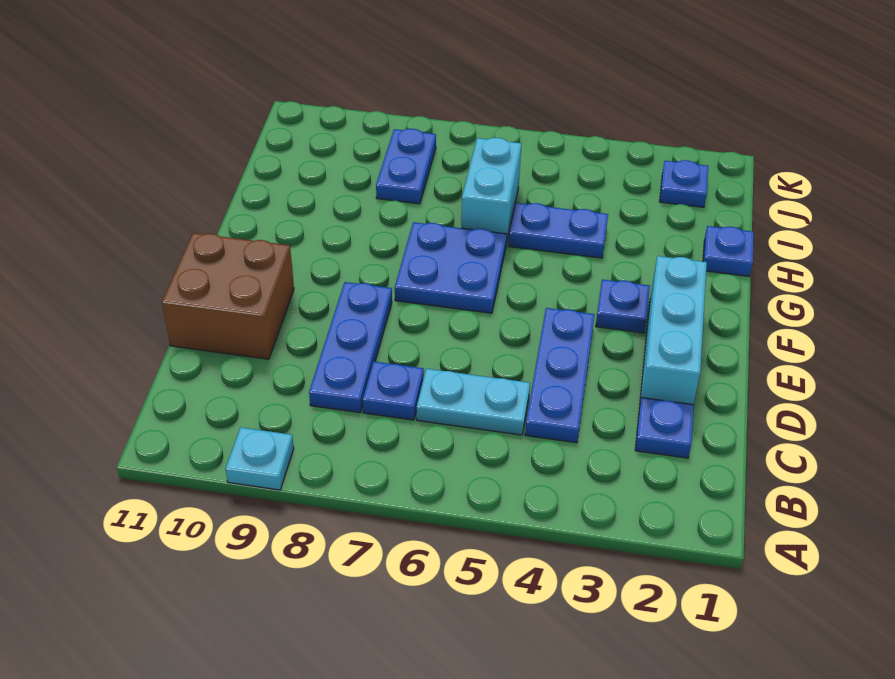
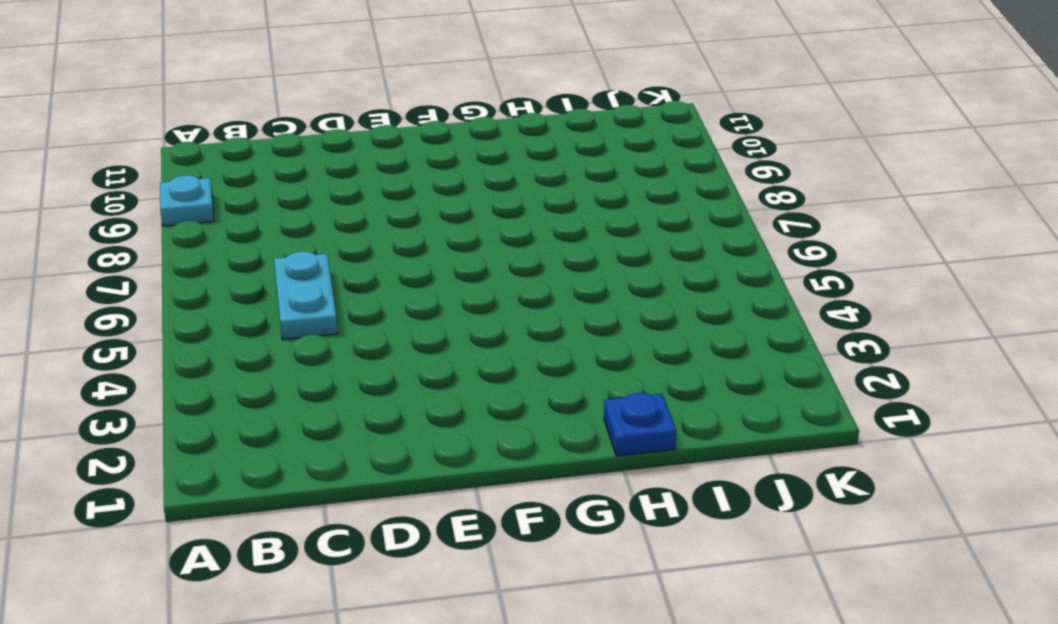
none -> blue plate C2 level 1
none -> blue plate C4:E4 level 1
none -> blue plate C7 level 1

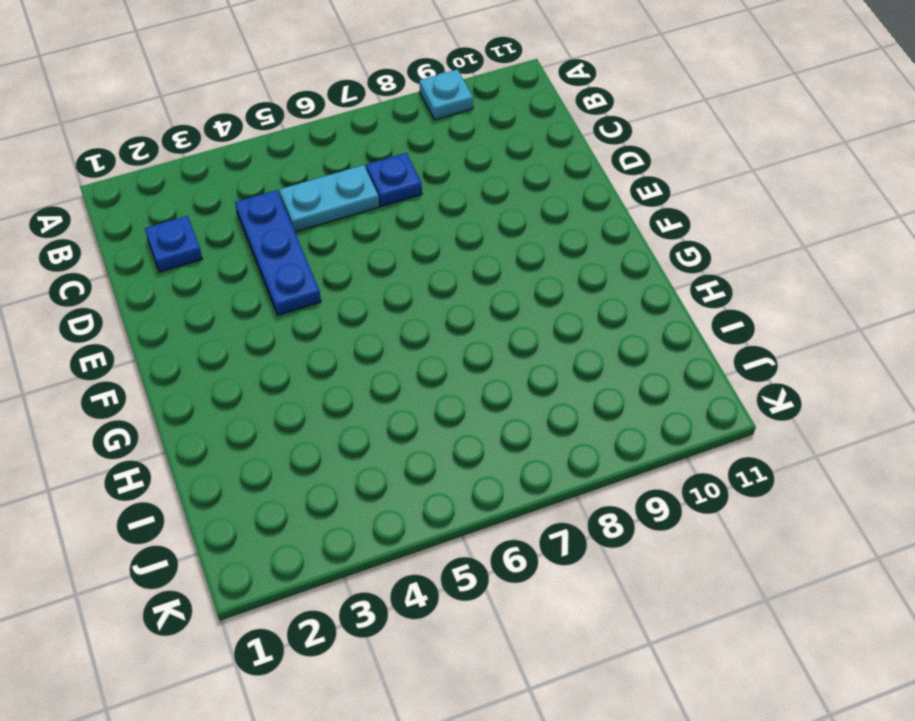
none -> blue plate C8:E8 level 1
none -> cyan brick D2:F2 level 1
none -> brown brick D10:E11 level 1

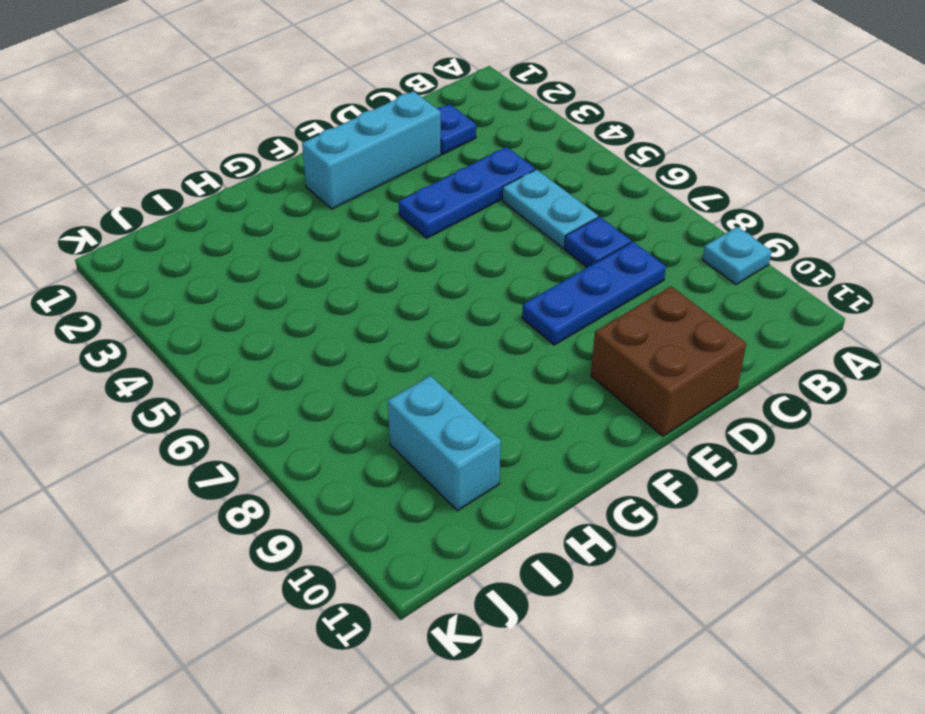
cyan brick I9:I10 level 1 -> cyan brick H6:I6 level 1
none -> blue plate F3 level 1
none -> blue plate F6:G7 level 1
none -> blue plate H1 level 1

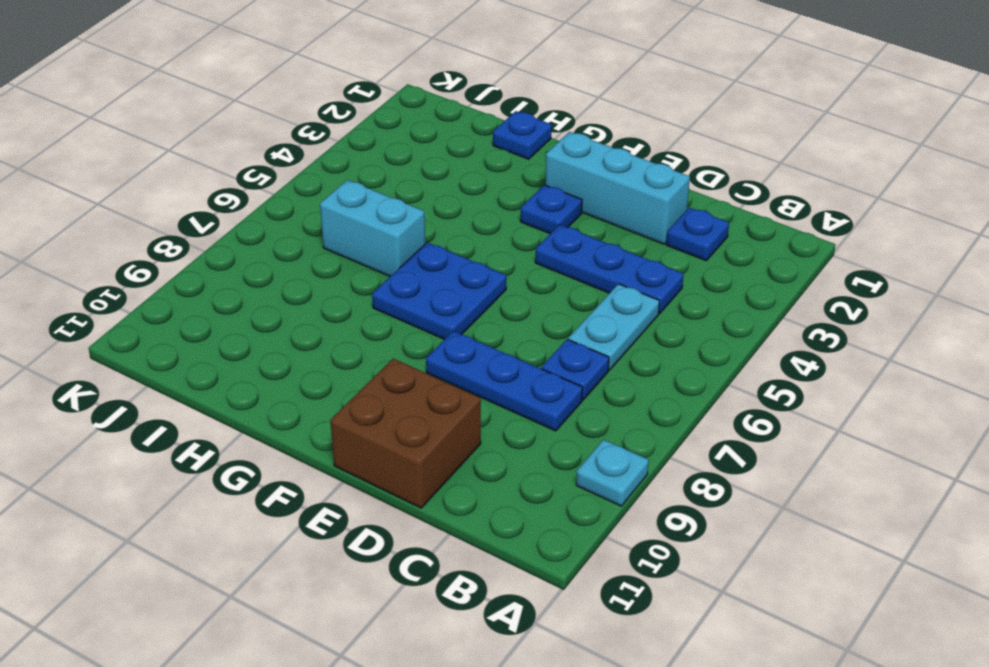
none -> blue plate H4:H5 level 1
none -> blue plate I8:J8 level 1
none -> blue plate J2 level 1

